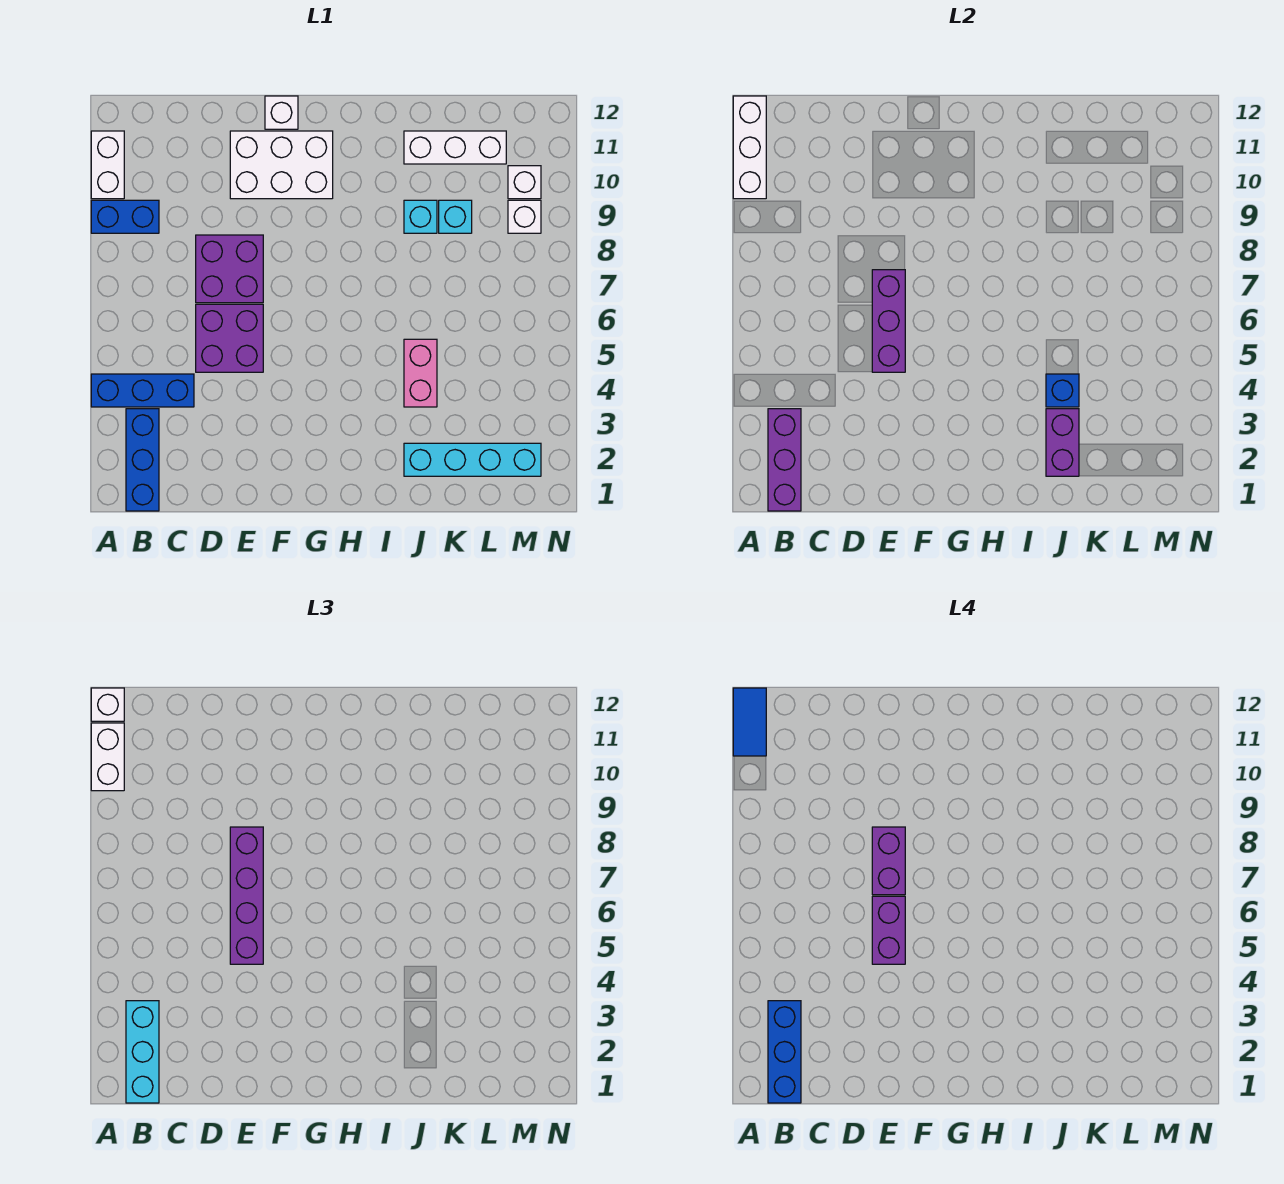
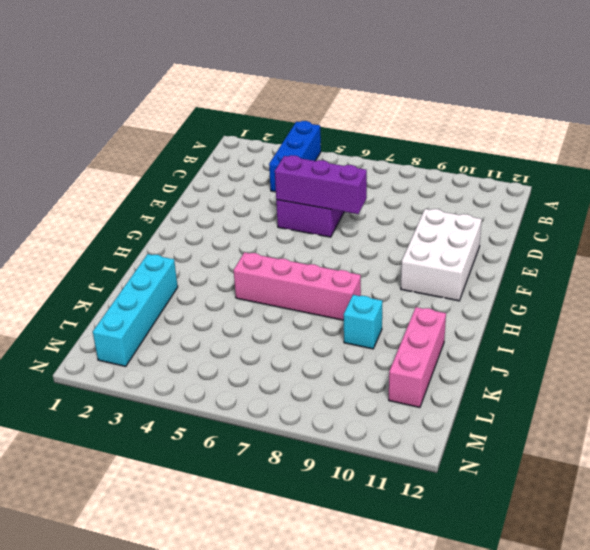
pink brick I5:I8 level 1 -> none
pink brick J11:L11 level 1 -> white brick J11:L11 level 1
none -> blue brick A9:B9 level 1
none -> white brick A10:A11 level 1
none -> blue brick B1:B3 level 1

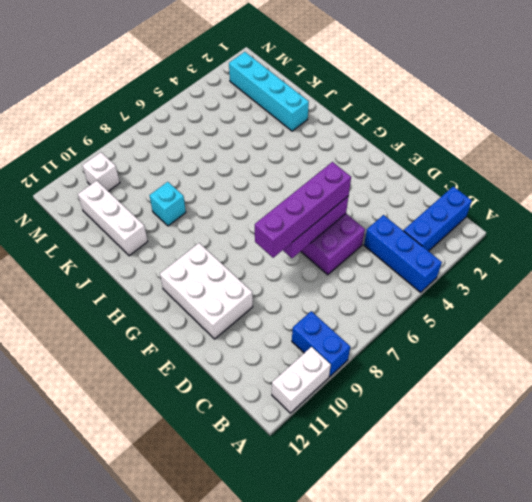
none -> purple brick D7:E8 level 1
none -> white brick F12 level 1
none -> pink brick J4:J5 level 1

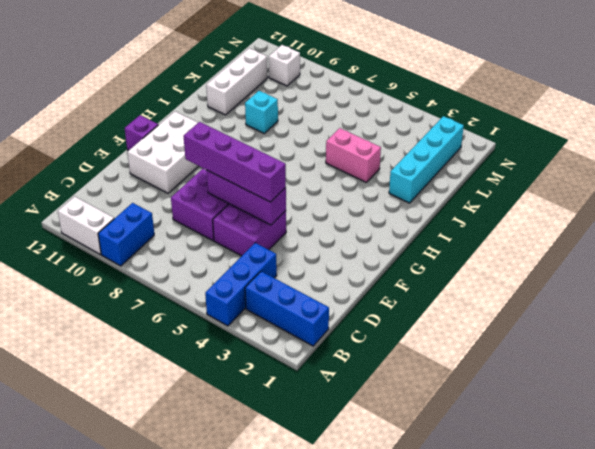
purple brick F12 level 1 -> white brick F12 level 1
none -> cyan brick K9 level 1
none -> white brick M9 level 1
none -> white brick A10:A12 level 2

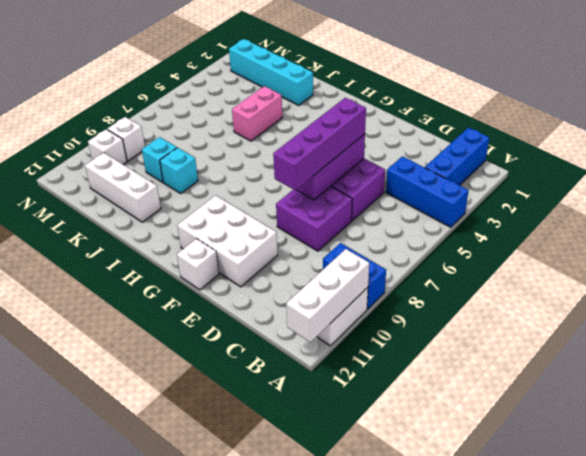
none -> purple brick B1:B3 level 2
none -> purple brick J2:J3 level 2
none -> blue brick J4 level 2

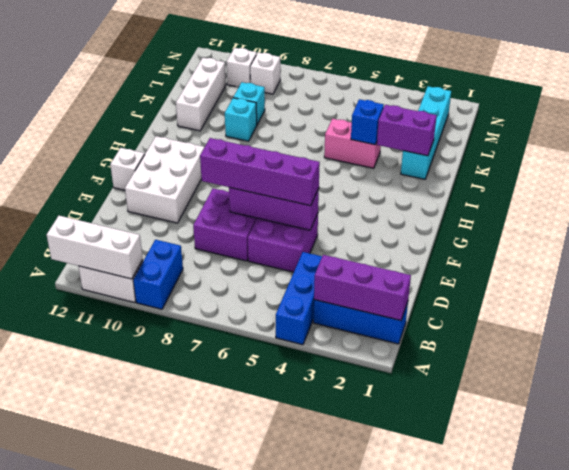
none -> white brick A10:A11 level 3
none -> white brick A12 level 3
none -> cyan brick B1:B3 level 3

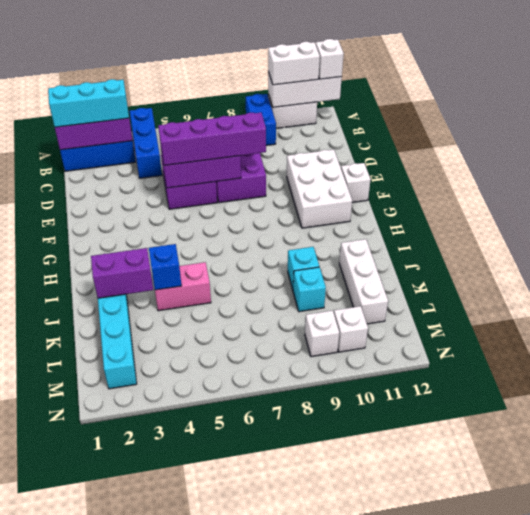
none -> blue tile A11:A12 level 4
none -> blue brick B1:B3 level 4
none -> purple brick E5:E6 level 4

